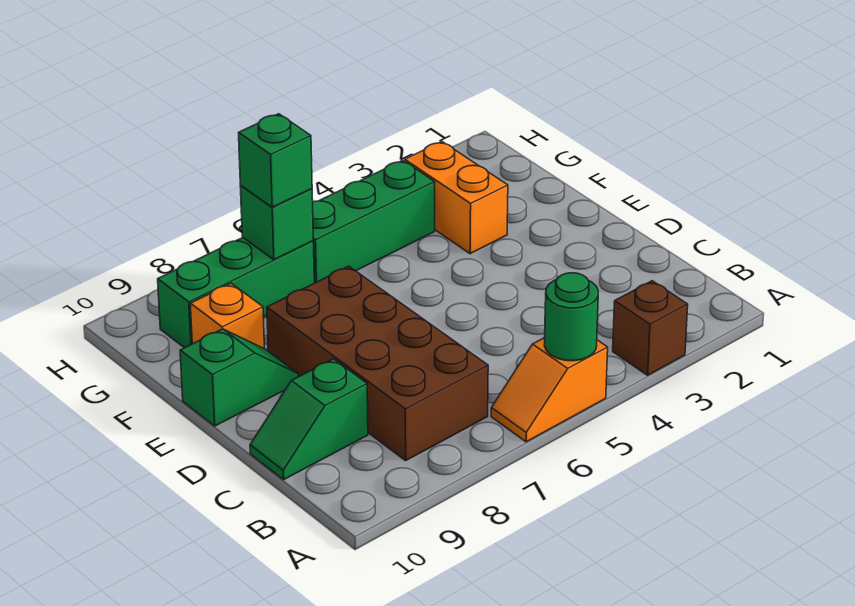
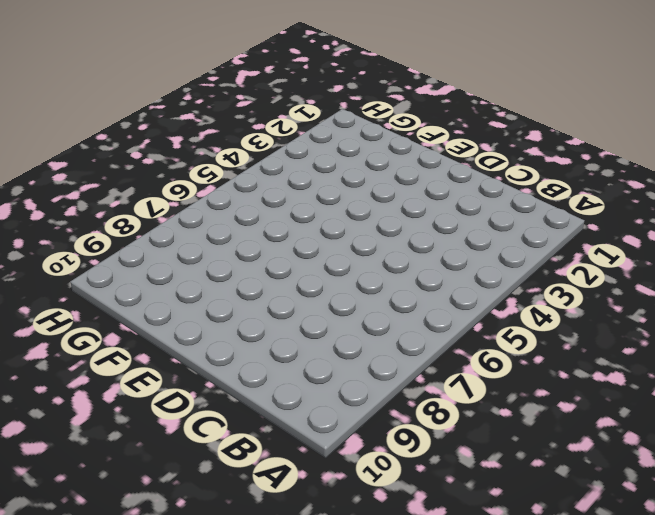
none -> brown brick A3 level 1
none -> orange slope A5:A6 level 1 top 5
none -> brown brick B7:E8 level 1

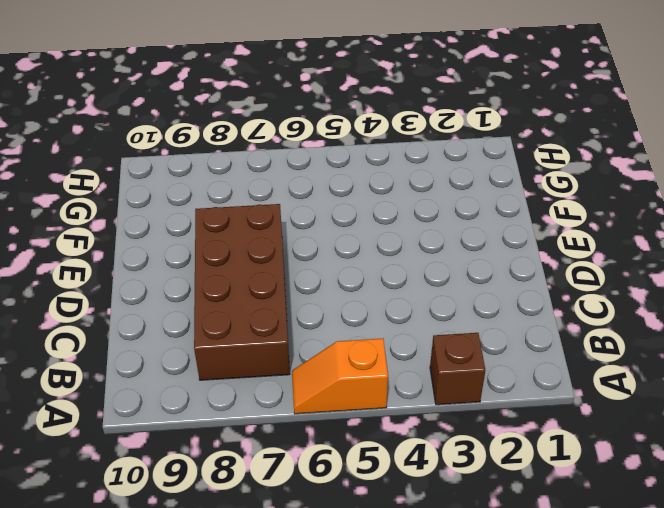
none -> green slope C9:C10 level 1 top 9
none -> green slope E9:E10 level 1 top 10
none -> orange brick F3:G3 level 1

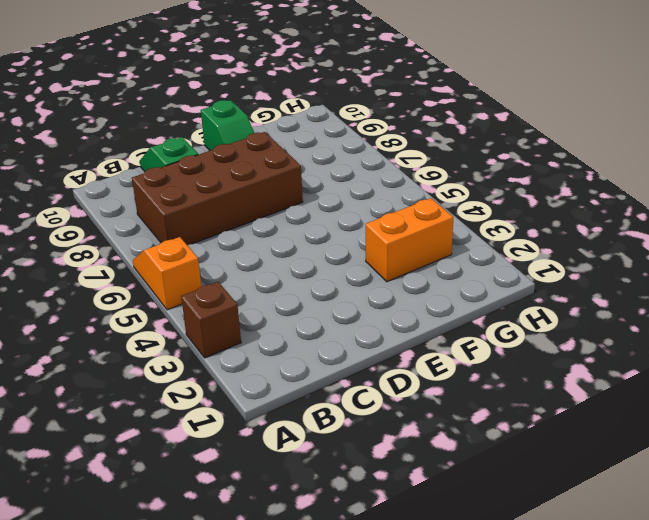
none -> orange brick F9 level 1
none -> green brick G4:G6 level 1
none -> green brick G7:G9 level 1

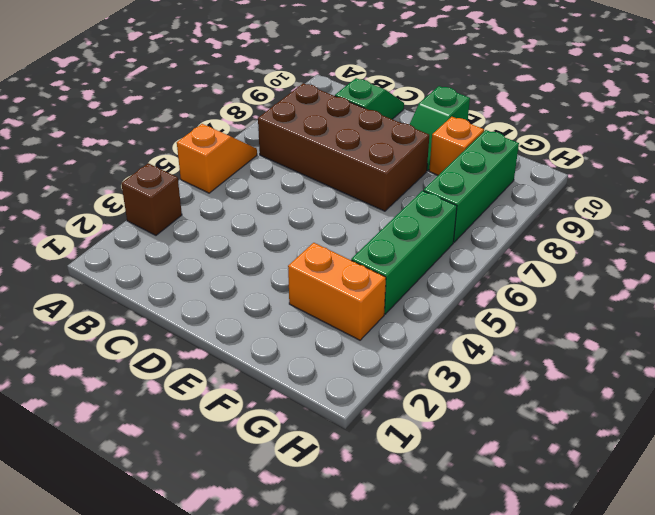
none -> green round brick A5 level 2
none -> green brick G7 level 2
none -> green brick G7 level 3

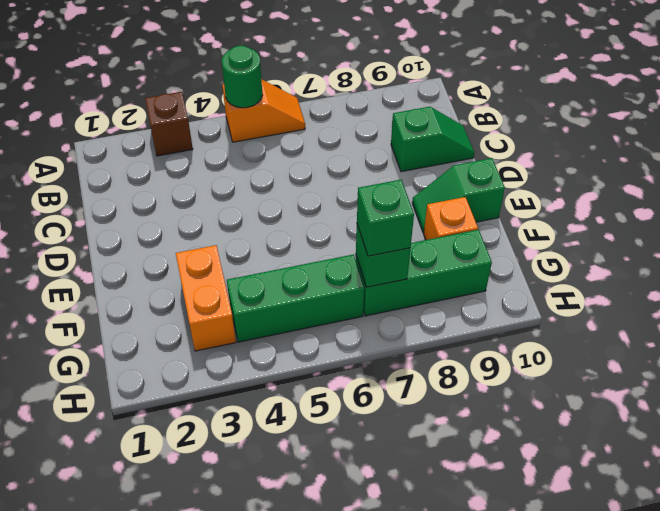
none -> brown brick B7:E8 level 1

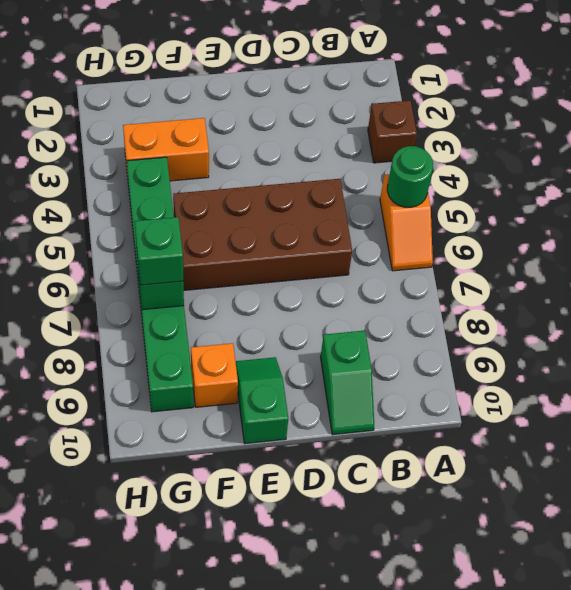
brown brick C5:F6 level 1 -> brown brick B7:E8 level 1

